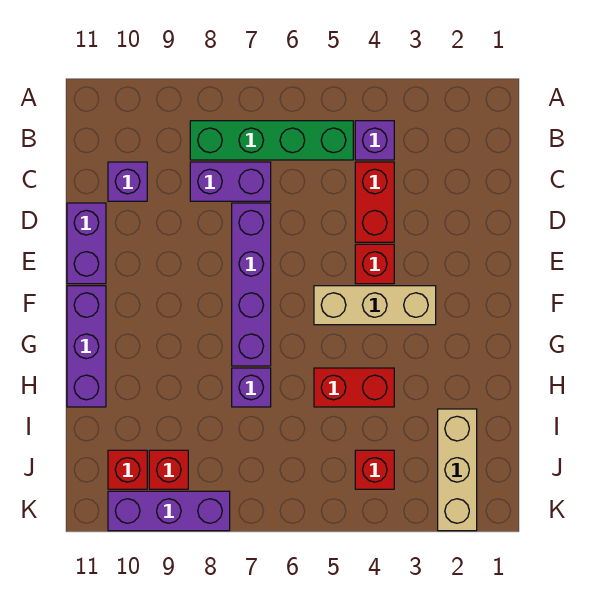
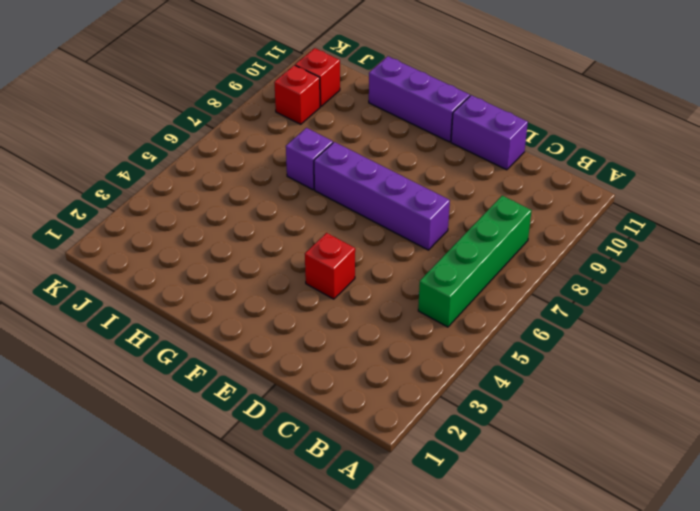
none -> purple brick B4 level 1
none -> red brick C4:D4 level 1
none -> purple brick C7:C8 level 1

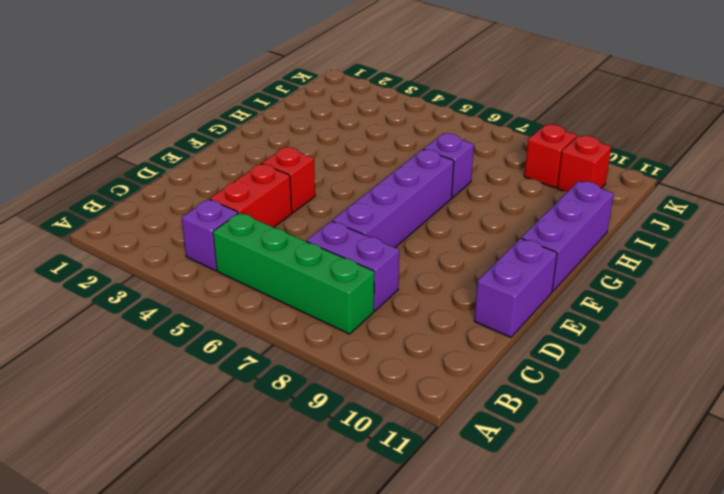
none -> purple brick C10 level 1
none -> tan brick F3:F5 level 1
none -> red brick H4:H5 level 1

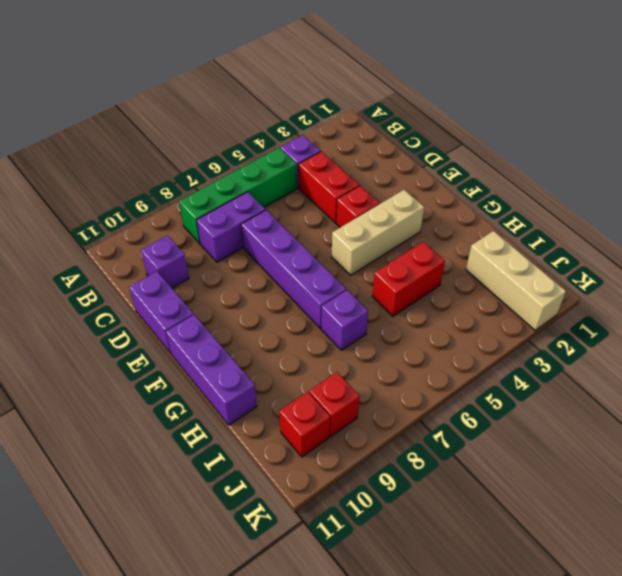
none -> red brick J4 level 1
none -> purple brick K8:K10 level 1

